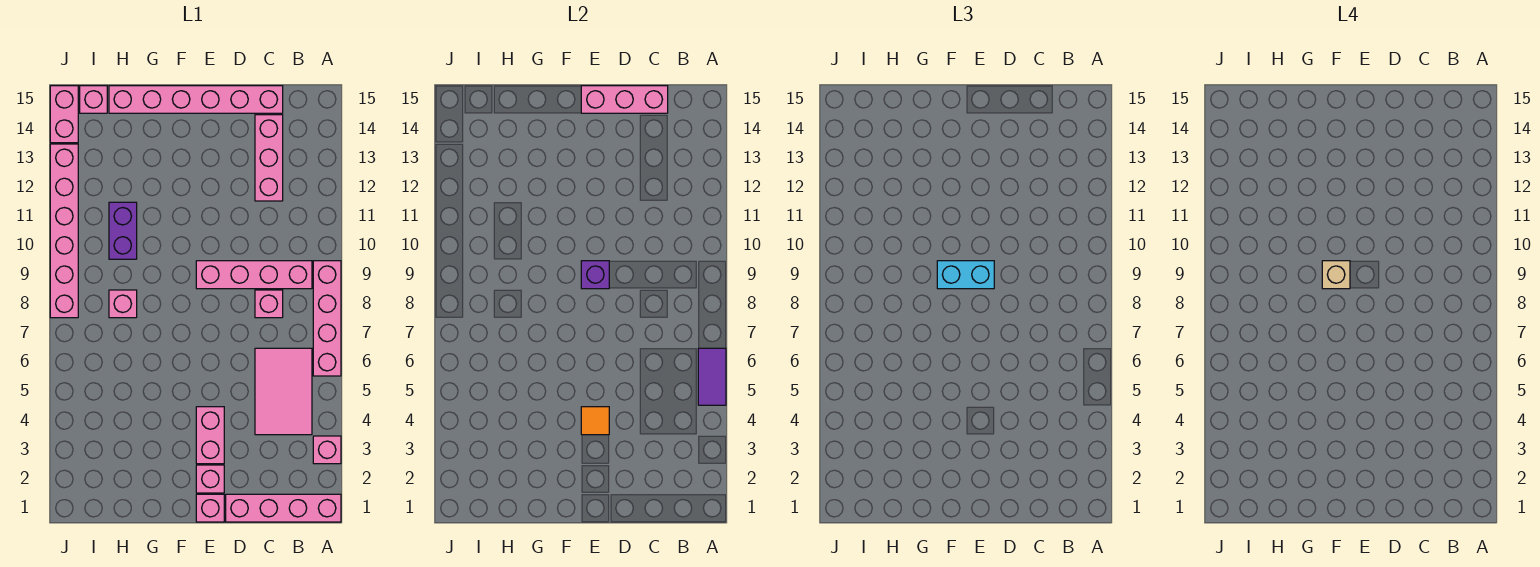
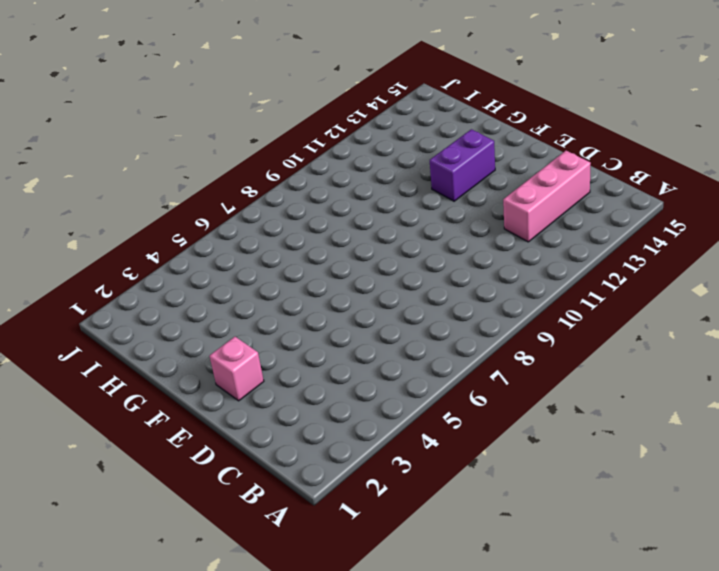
purple brick F12:F13 level 1 -> purple brick H10:H11 level 1
none -> pink brick A1:D1 level 1
none -> pink brick A3 level 1
none -> pink brick A6:A9 level 1

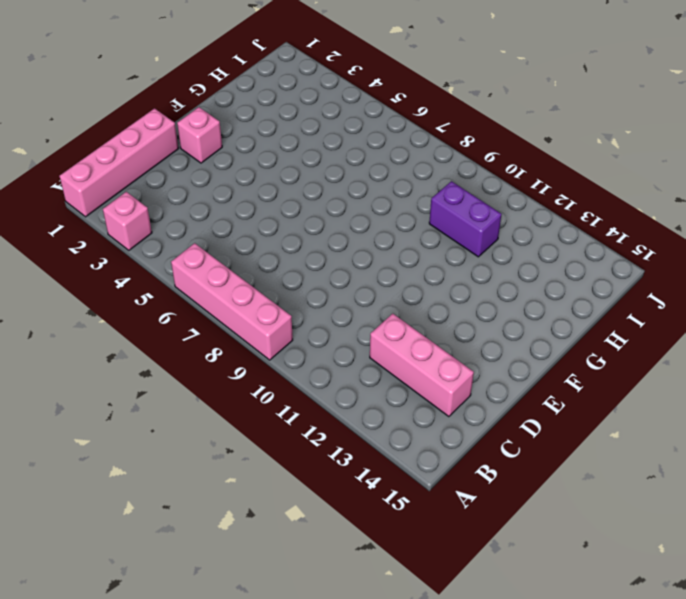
none -> pink tile B4:C6 level 1
none -> pink brick B9:E9 level 1
none -> pink brick C8 level 1

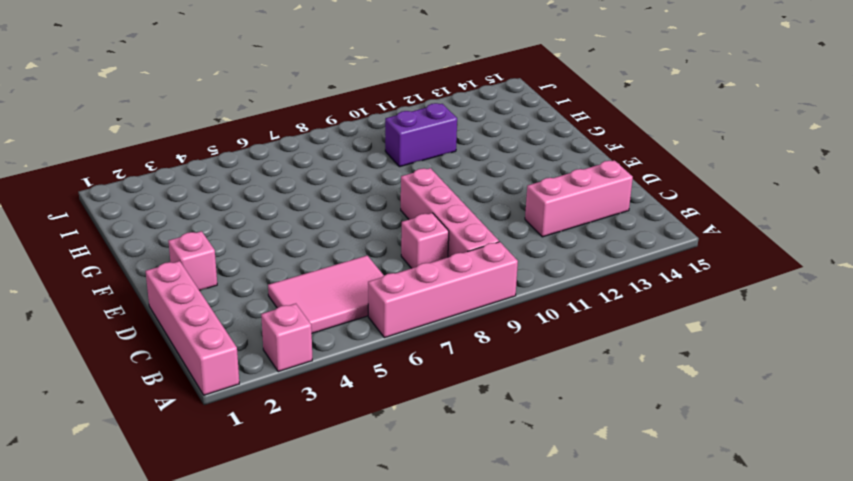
none -> pink brick C15:H15 level 1
none -> pink brick E1 level 1
none -> pink brick E3:E4 level 1

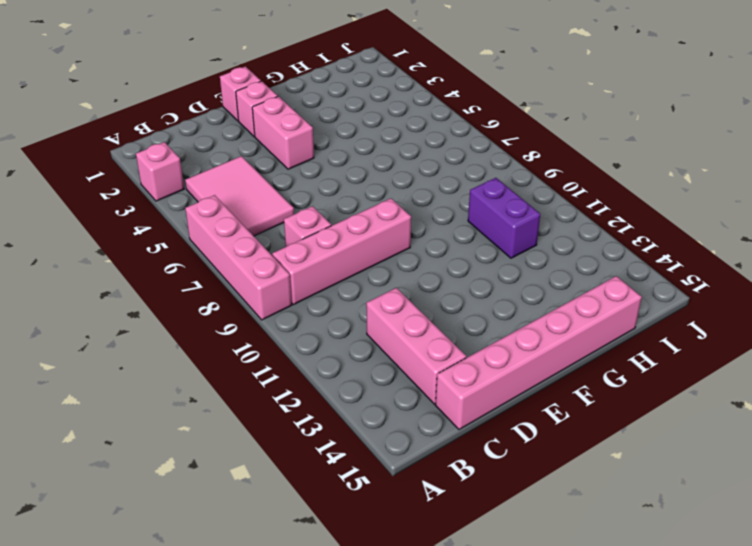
none -> pink brick A1:D1 level 1
none -> pink brick H8 level 1
none -> pink brick I15 level 1

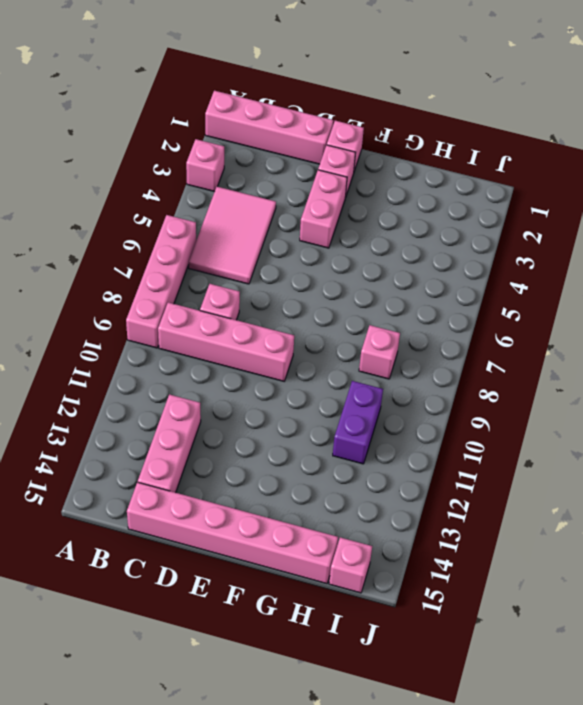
none -> pink brick J8:J13 level 1
none -> pink brick J14:J15 level 1
none -> purple tile A5:A6 level 2

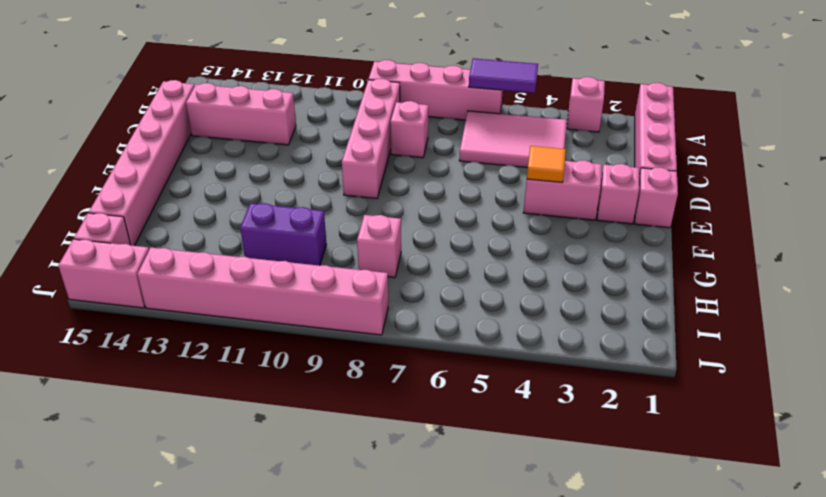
none -> pink brick C15:E15 level 2
none -> purple brick E9 level 2
none -> cyan brick E9:F9 level 3

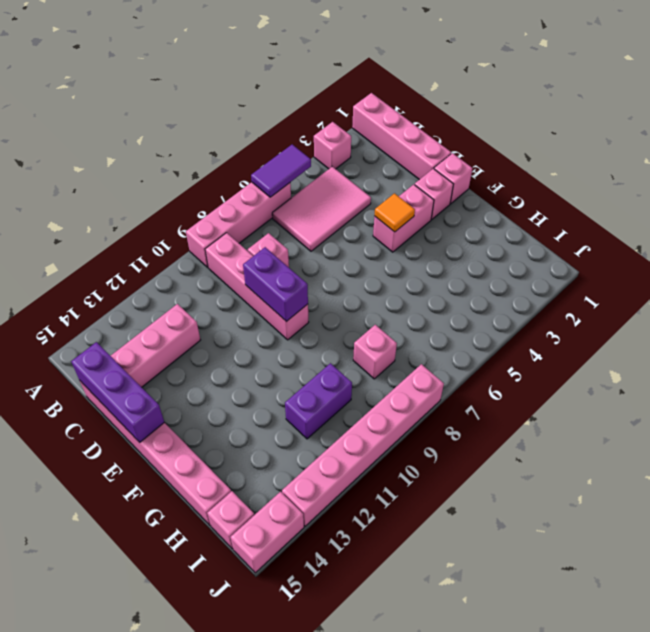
purple brick C15:E15 level 2 -> pink brick C15:E15 level 2
purple brick D9:E9 level 2 -> purple brick E9 level 2
none -> cyan brick E9:F9 level 3
none -> tan brick F9 level 4

